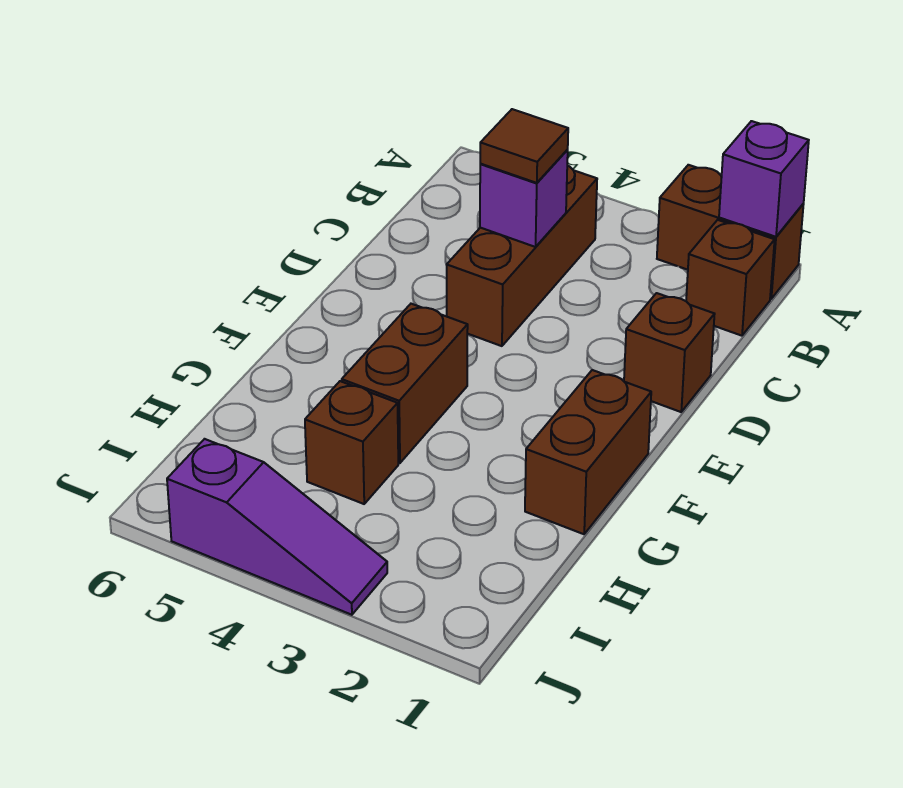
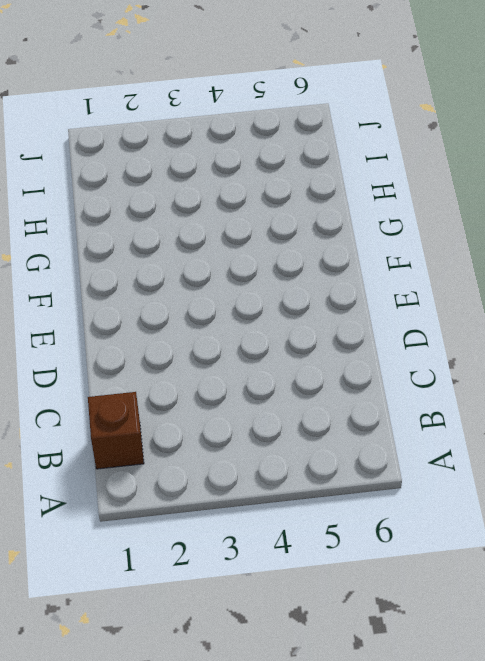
none -> brown brick A1:A2 level 1
none -> brown brick B4:D4 level 1

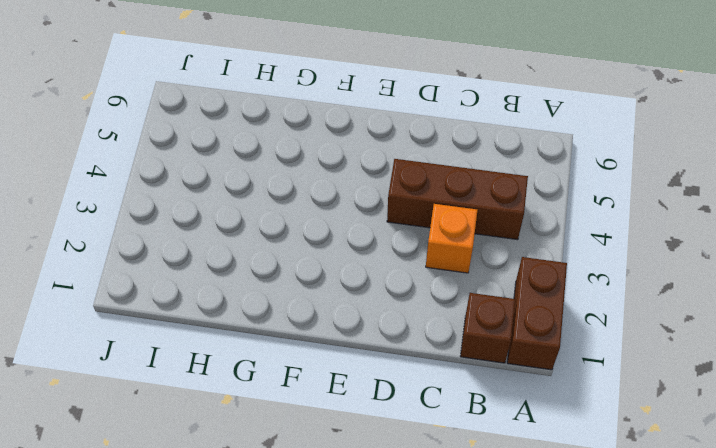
orange brick C3 level 1 -> none
none -> brown brick D1 level 1
none -> brown brick F1:G1 level 1

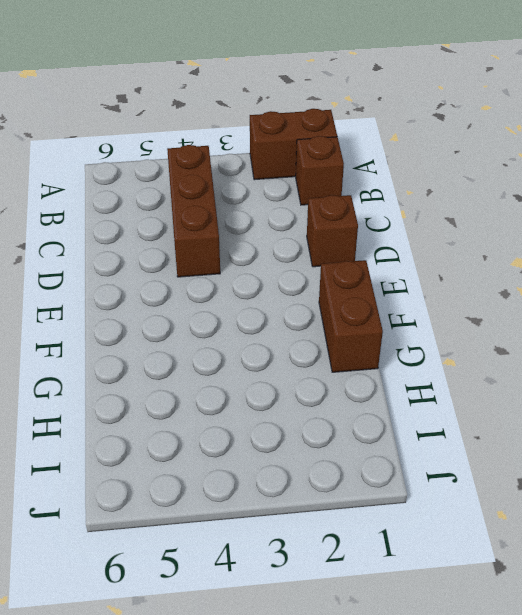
none -> brown brick F4:G4 level 1
none -> brown brick H4 level 1

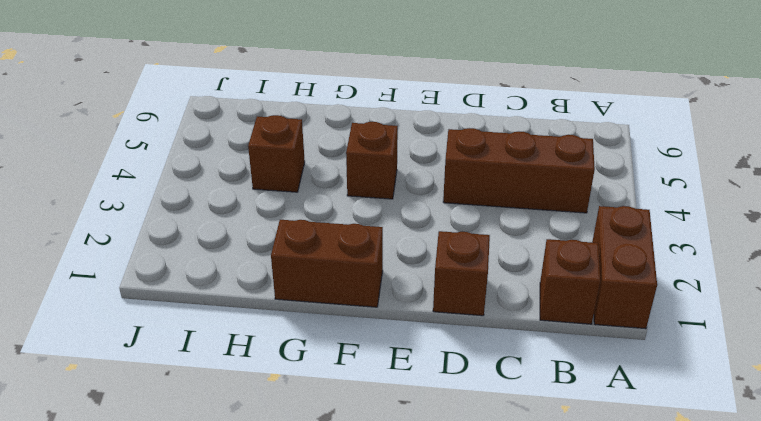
brown brick F4 level 1 -> brown brick F4:G4 level 1
none -> purple slope J3:J5 level 1 top 5
none -> purple brick A1 level 2

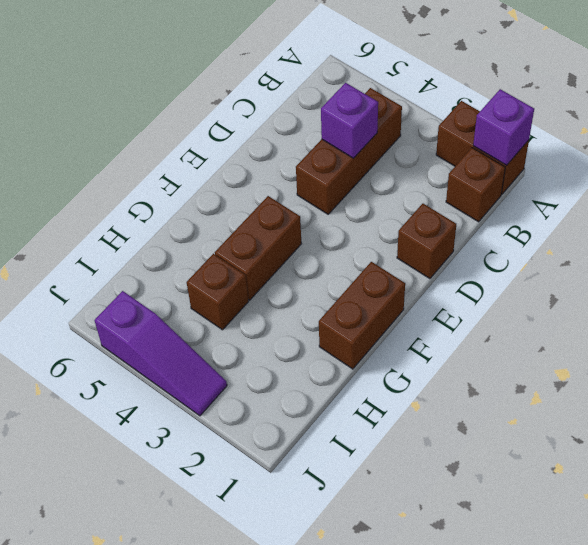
none -> brown tile C4 level 3

